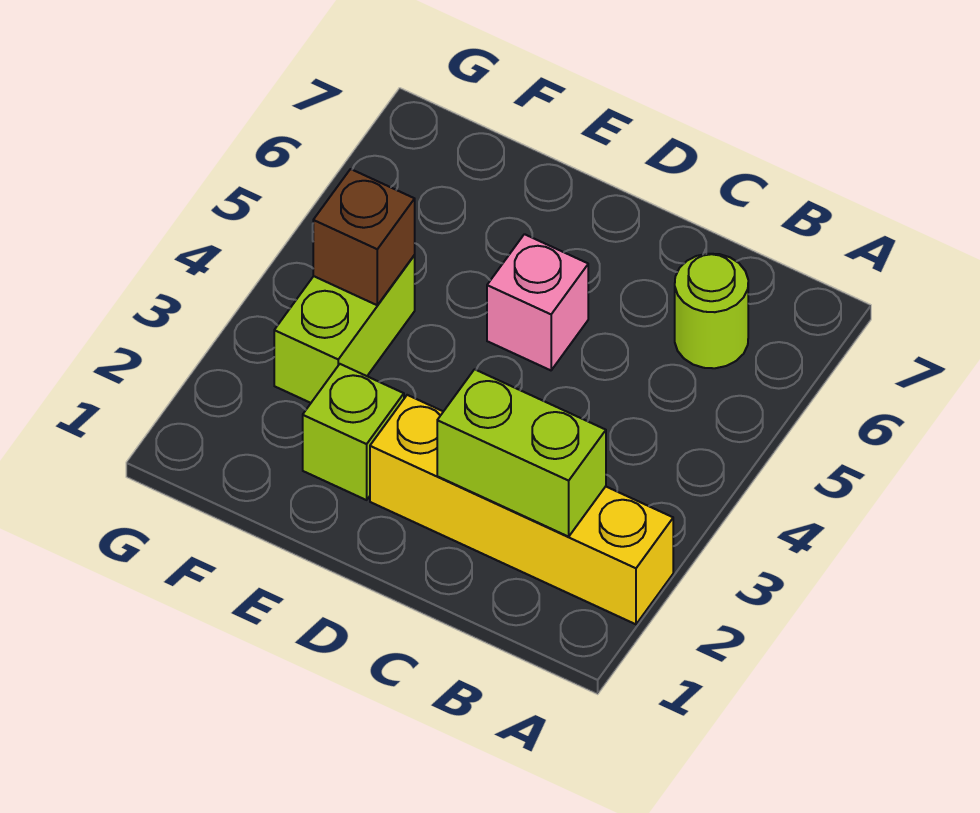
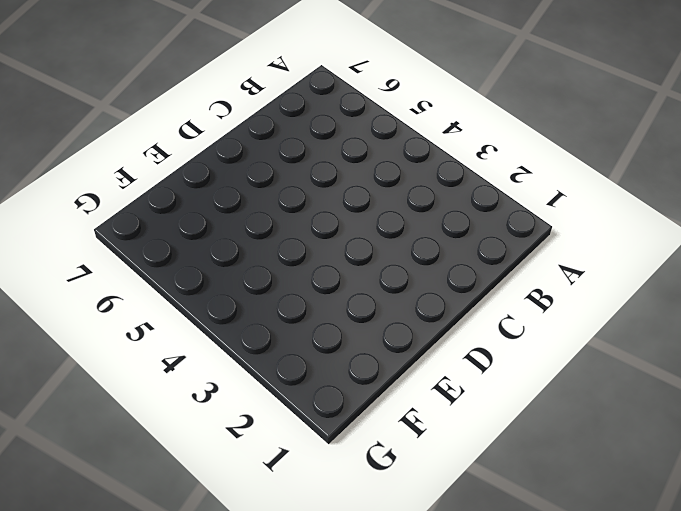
none -> yellow brick A2:D2 level 1
none -> lime round brick B6 level 1

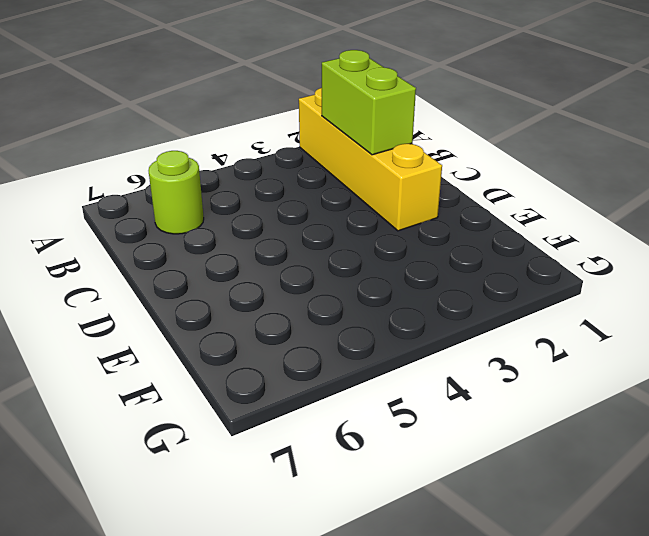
none -> pink brick D5 level 1
none -> lime brick E2 level 1

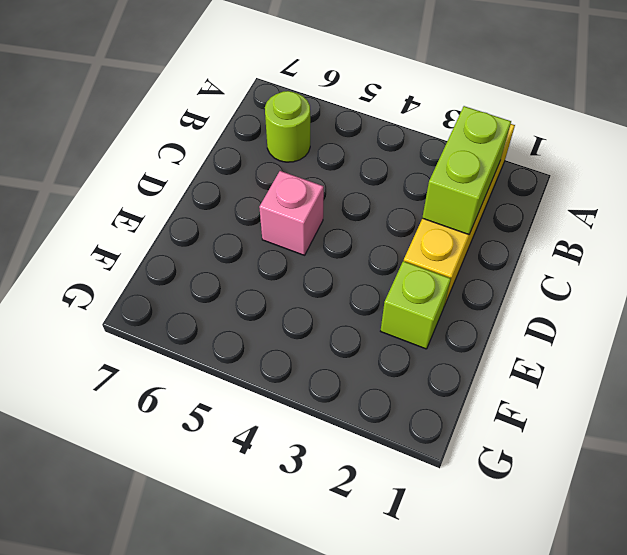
none -> lime brick F3:F4 level 1
none -> brown brick F4 level 2

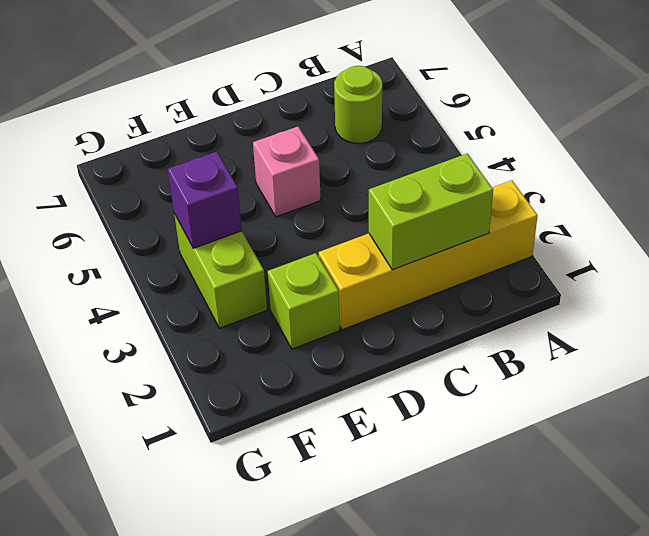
purple brick F4 level 2 -> brown brick F4 level 2

